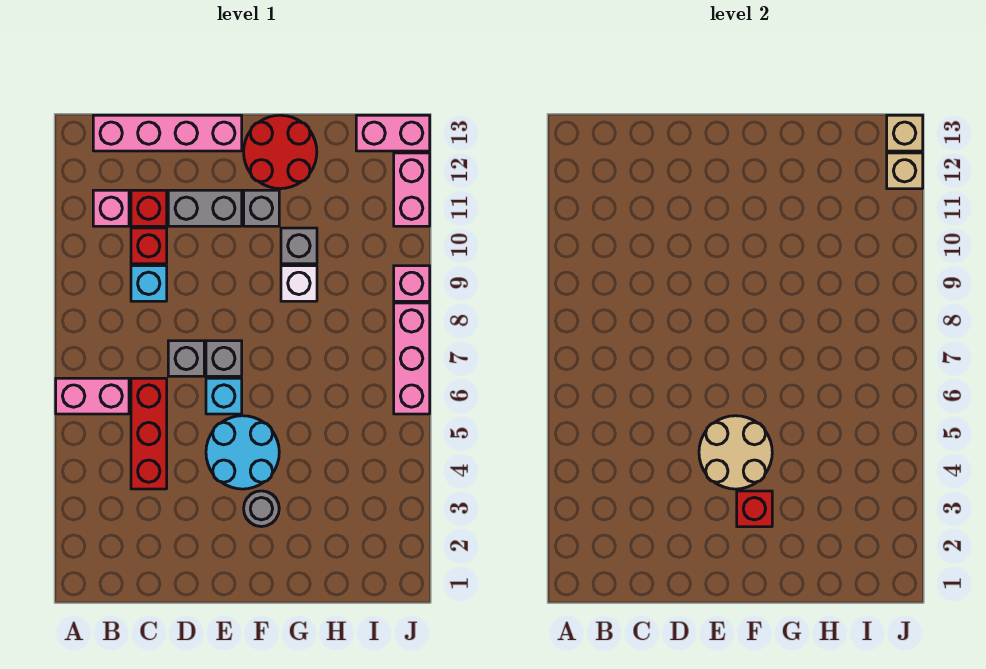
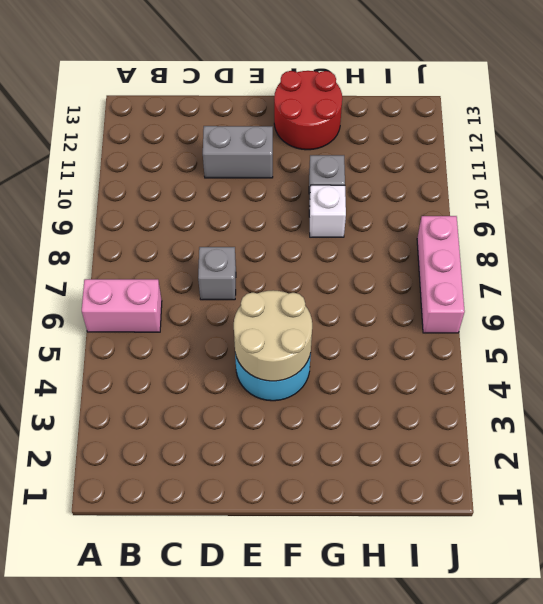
none -> pink brick B11 level 1
none -> pink brick B13:E13 level 1
none -> red brick C4:C6 level 1

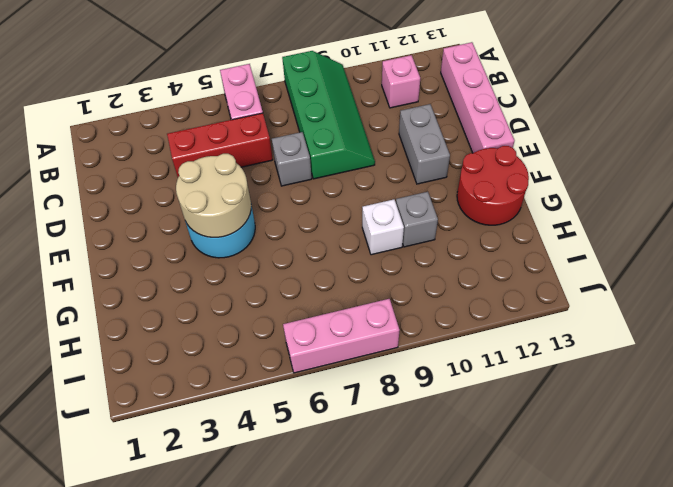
green slope A8:D9 level 1 top 8 -> cyan brick C9 level 1
none -> red brick C10 level 1
none -> red brick C11 level 1
none -> cyan brick E6 level 1

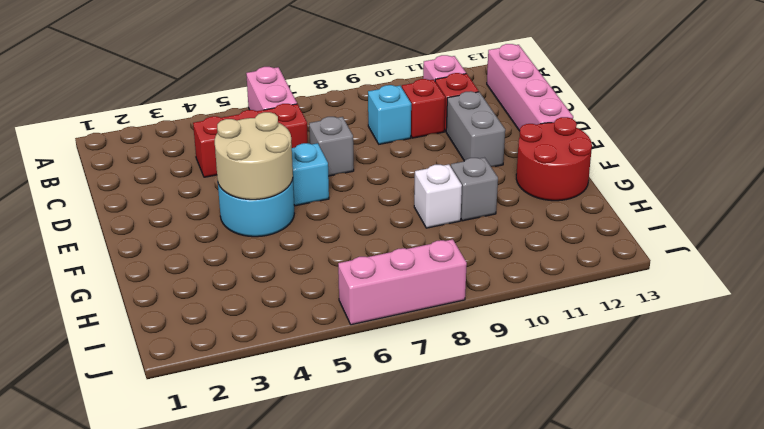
none -> grey brick E7 level 1
none -> grey round brick F3 level 1
none -> grey brick F11 level 1

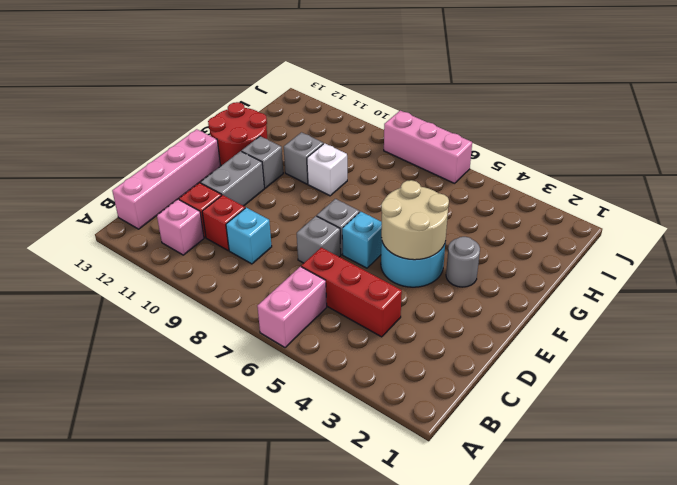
none -> pink brick I13:J13 level 1
none -> pink brick J9 level 1
none -> pink brick J11:J12 level 1

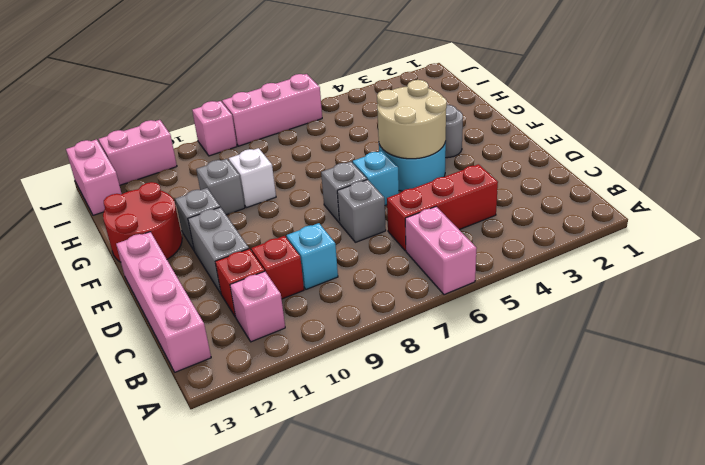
none -> red brick F3 level 2
none -> tan brick J12 level 2
none -> tan brick J13 level 2

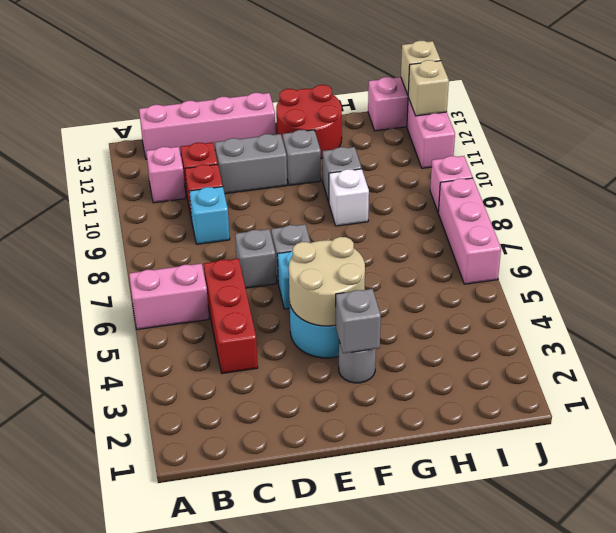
grey brick F3 level 2 -> red brick F3 level 2

